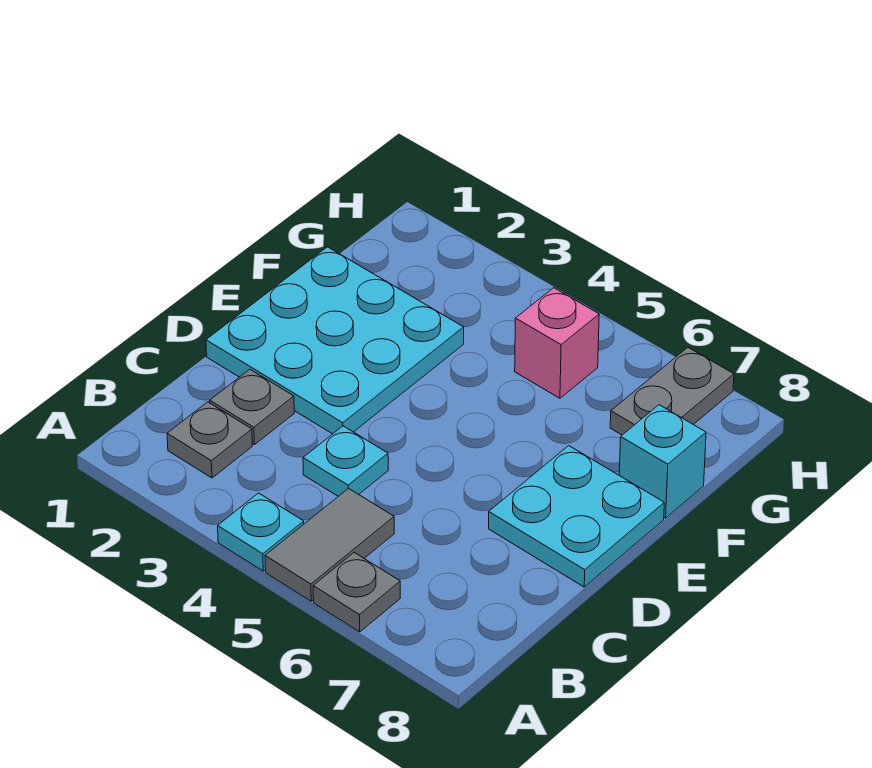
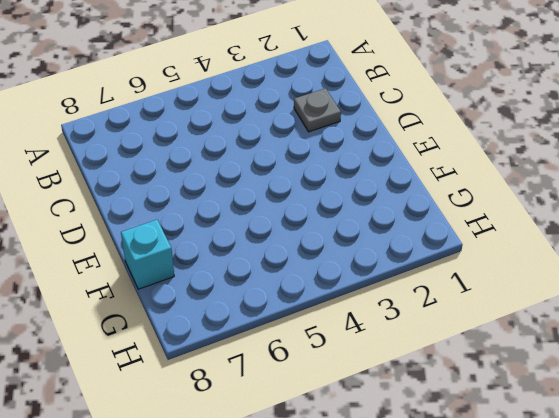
none -> cyan plate A4 level 1
none -> grey tile A5:B5 level 1

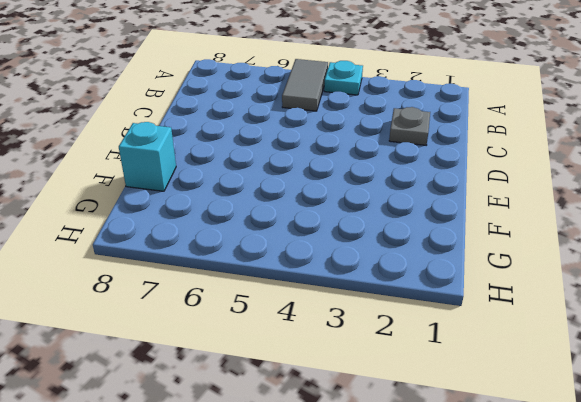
none -> grey plate A6 level 1
none -> grey plate B2 level 1

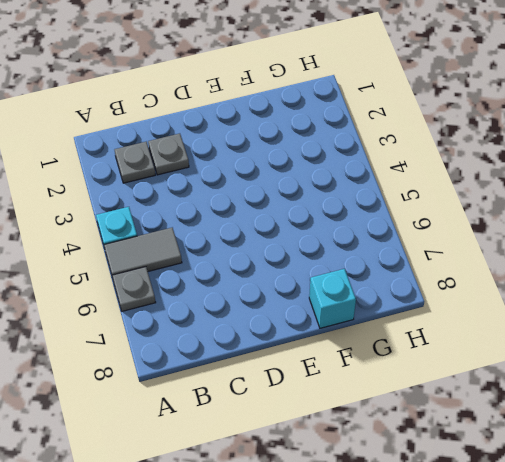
none -> cyan plate C4 level 1
none -> cyan plate D1:F3 level 1

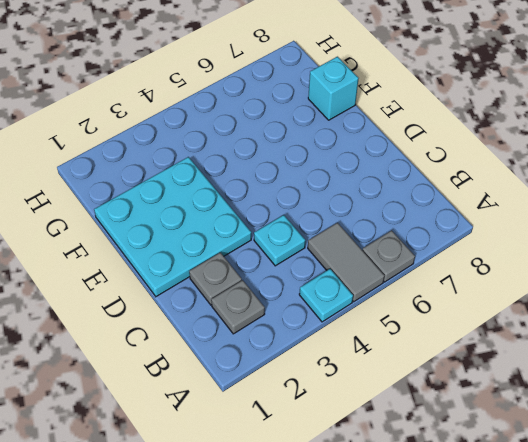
none -> cyan plate D7:E8 level 1
none -> pink brick G5 level 1

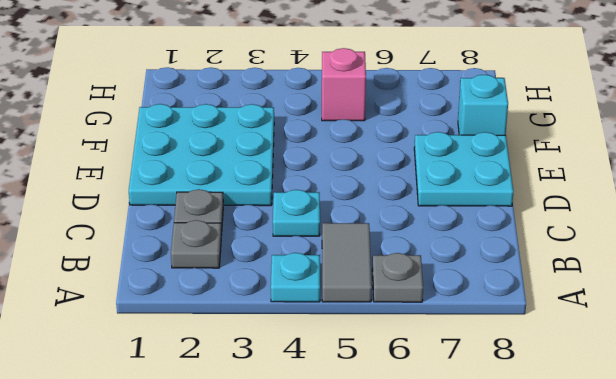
none -> grey plate G7:H7 level 1

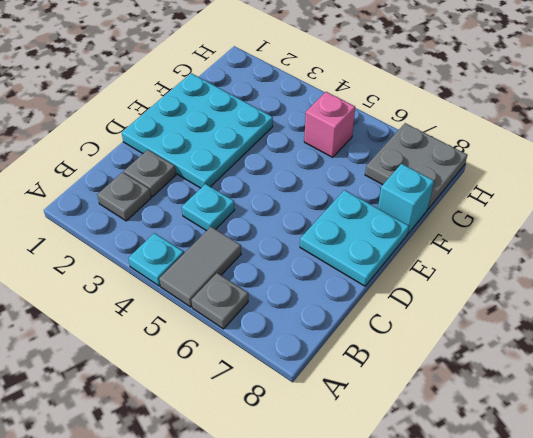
grey plate G7:H8 level 1 -> grey plate G7:H7 level 1

